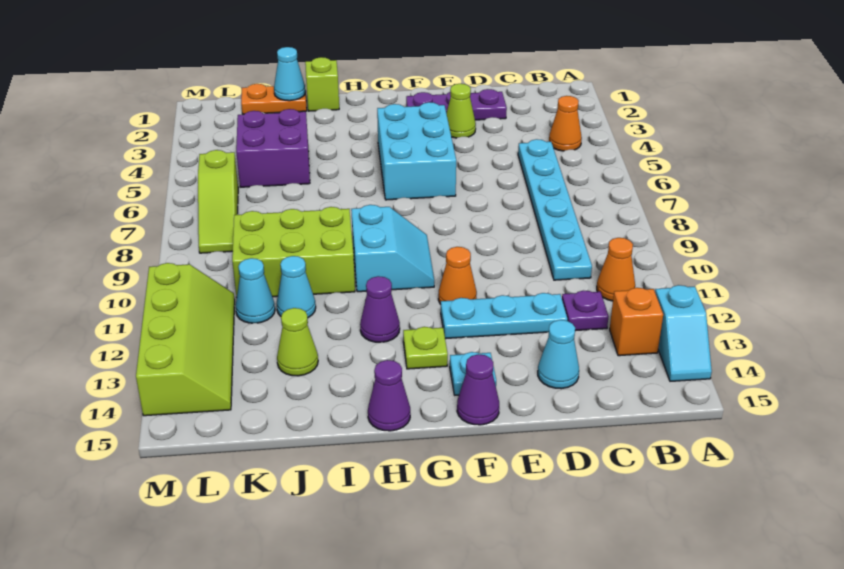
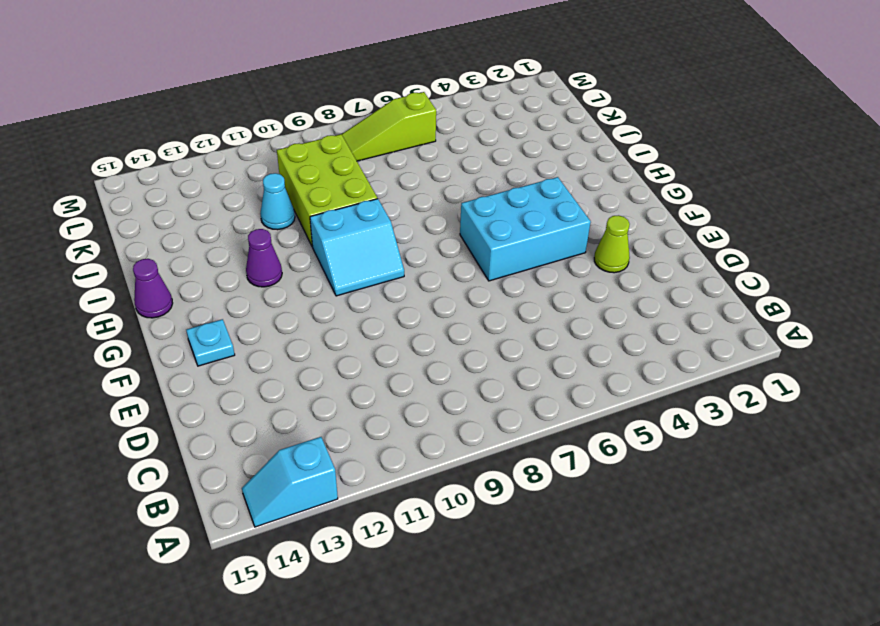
none -> orange cone B4 level 1
none -> orange cone B11 level 1
none -> orange brick B13 level 1

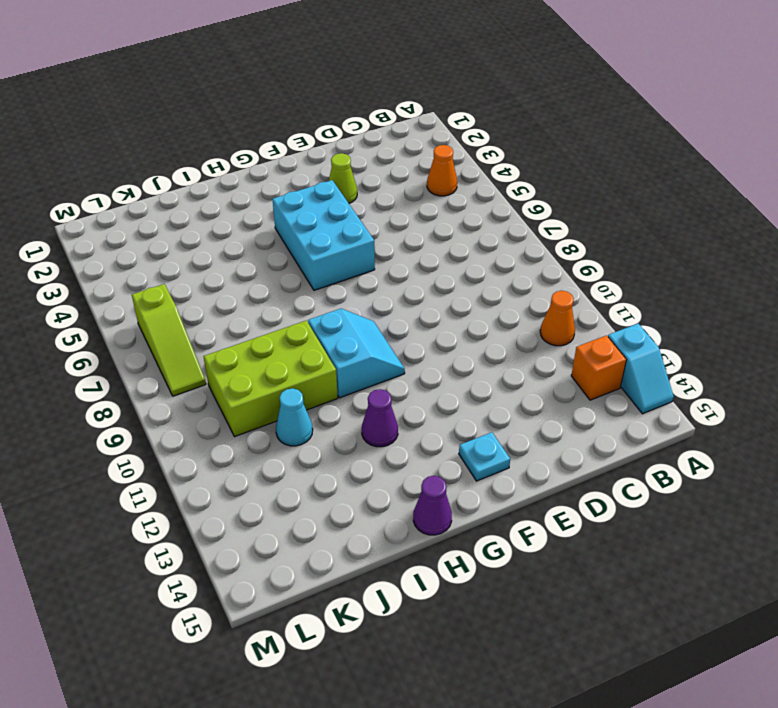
none -> cyan plate C5:C10 level 1
none -> purple plate C12 level 1
none -> purple plate D2:F2 level 1

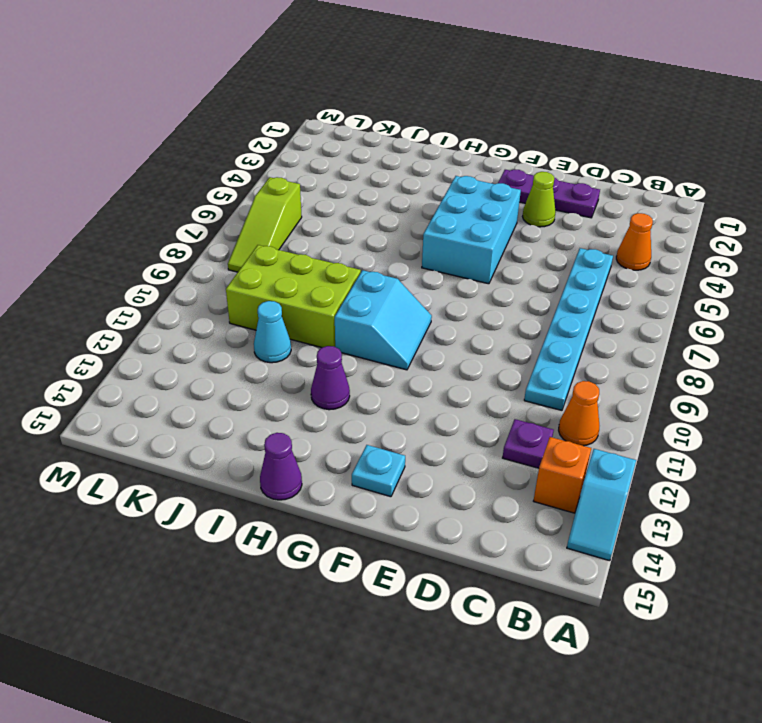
none -> cyan plate D12:F12 level 1
none -> cyan cone D14 level 1
none -> orange cone F11 level 1

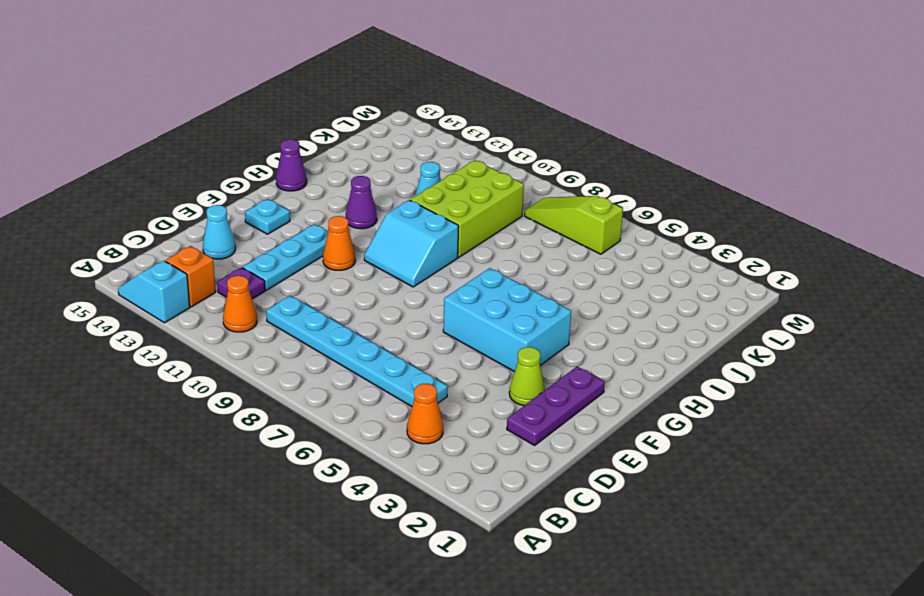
none -> purple cone F15 level 1
none -> lime plate G13 level 1
none -> lime brick I1 level 1

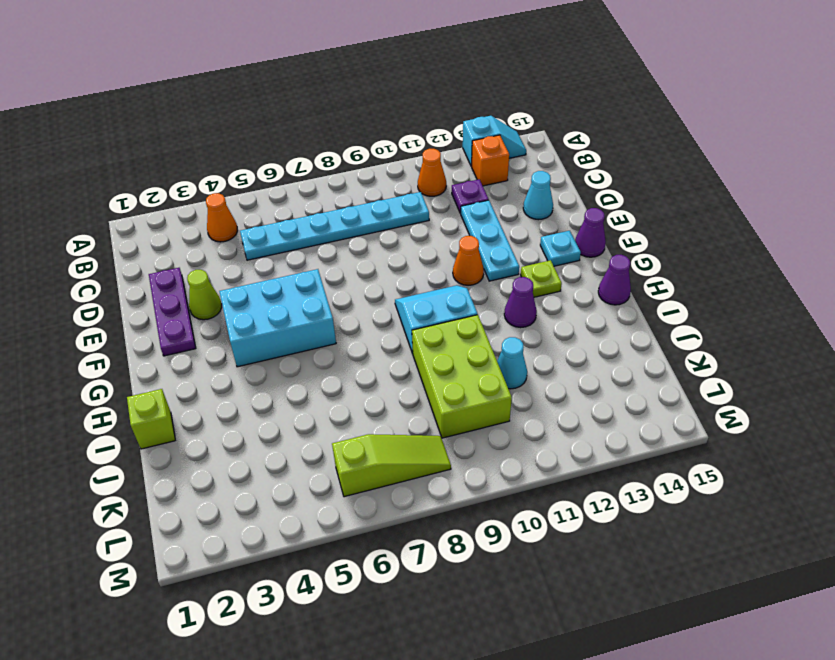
none -> orange plate J1:K1 level 1
none -> purple brick J4:K5 level 1
none -> lime cone J13 level 1

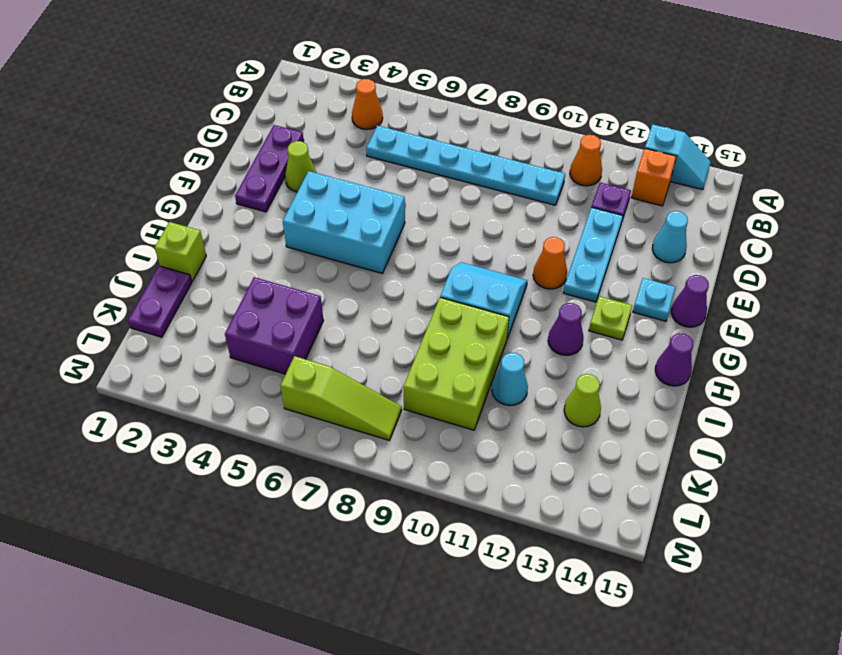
purple plate J1:K1 level 1 -> orange plate J1:K1 level 1
none -> cyan cone K11 level 1
none -> lime slope L11:M14 level 1 top M
none -> cyan cone J1 level 2

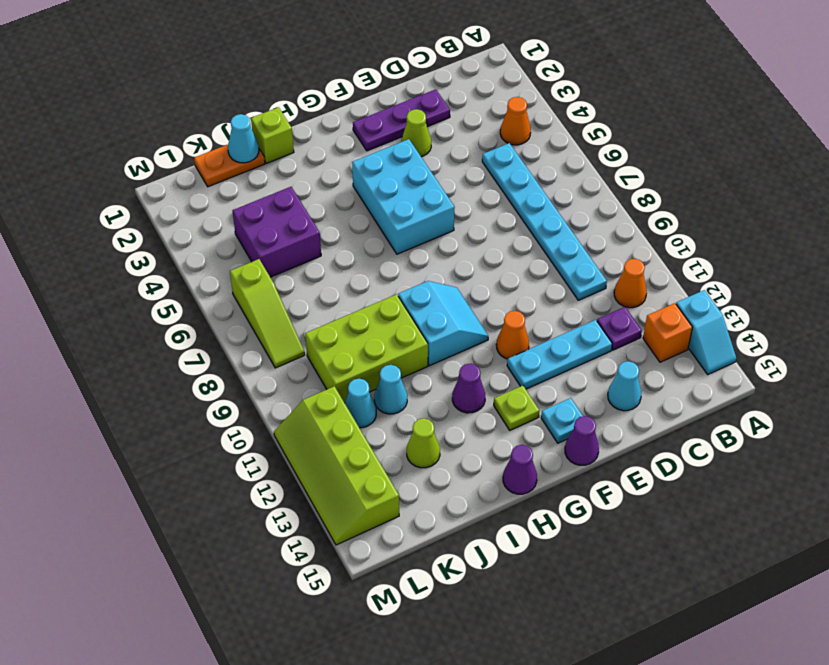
lime slope L11:M14 level 1 top L -> lime slope L11:M14 level 1 top M

